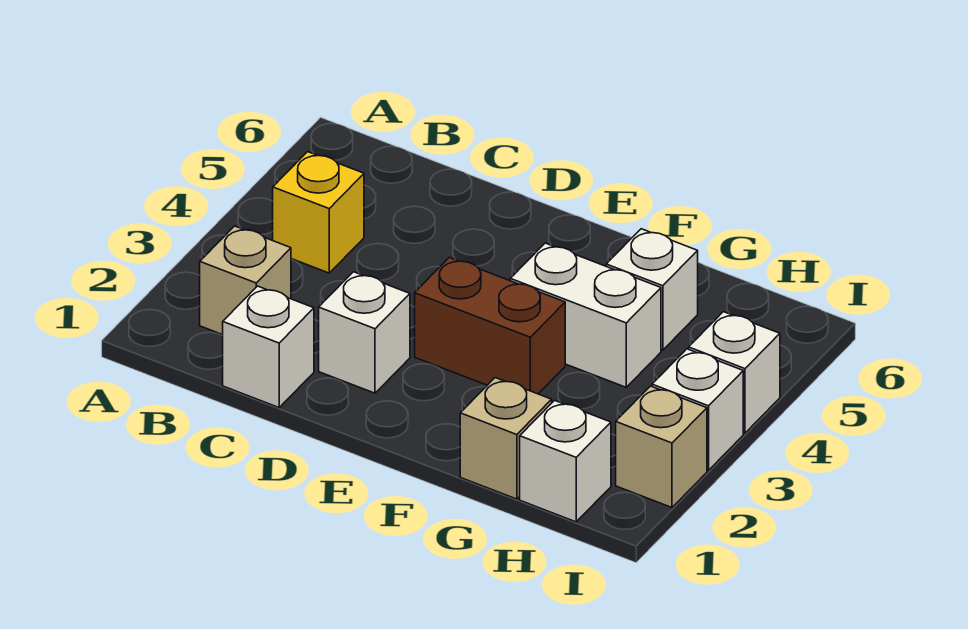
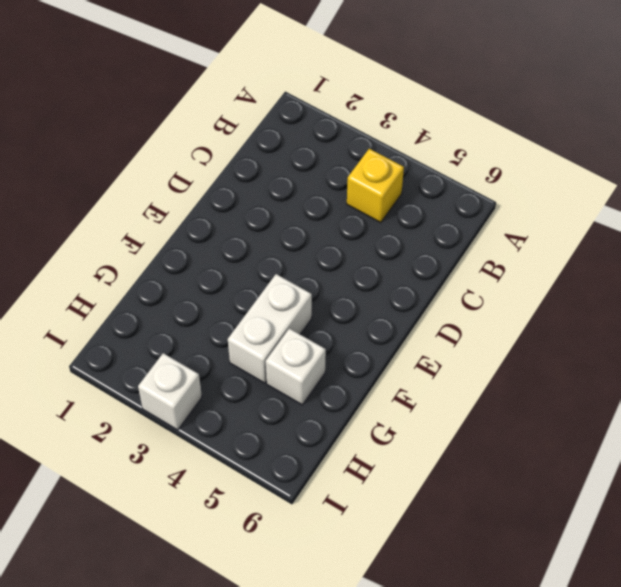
none -> tan brick B2 level 1
none -> white brick C1 level 1
none -> white brick D2 level 1

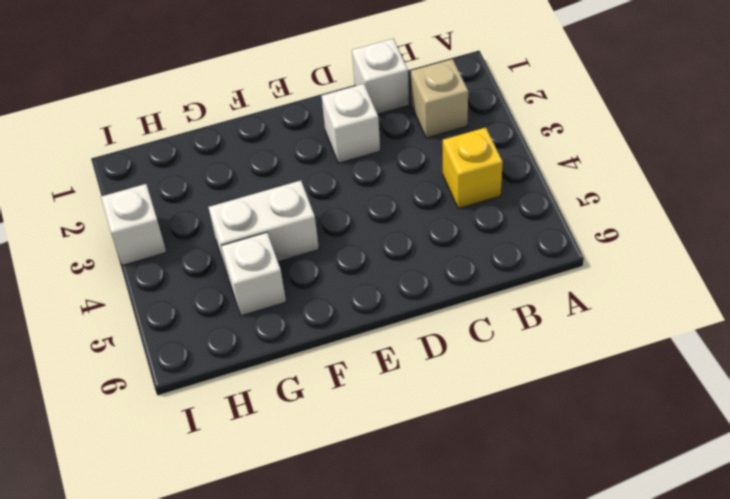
none -> brown brick E3:F3 level 1
none -> tan brick G1 level 1
none -> white brick H1 level 1

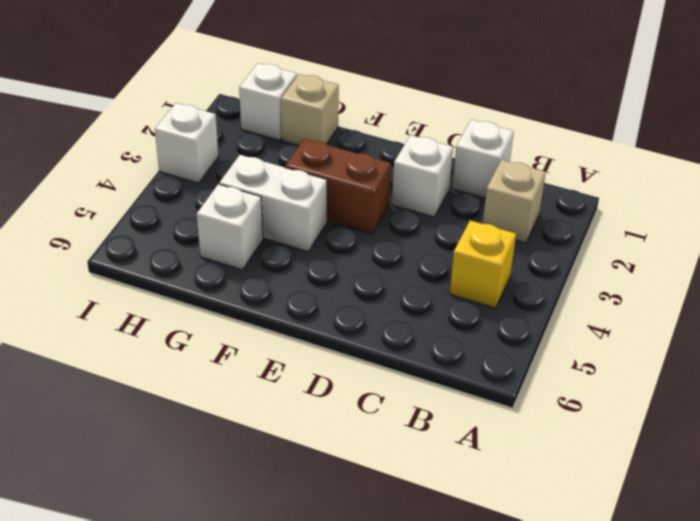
none -> tan brick I2 level 1
none -> white brick I4 level 1

